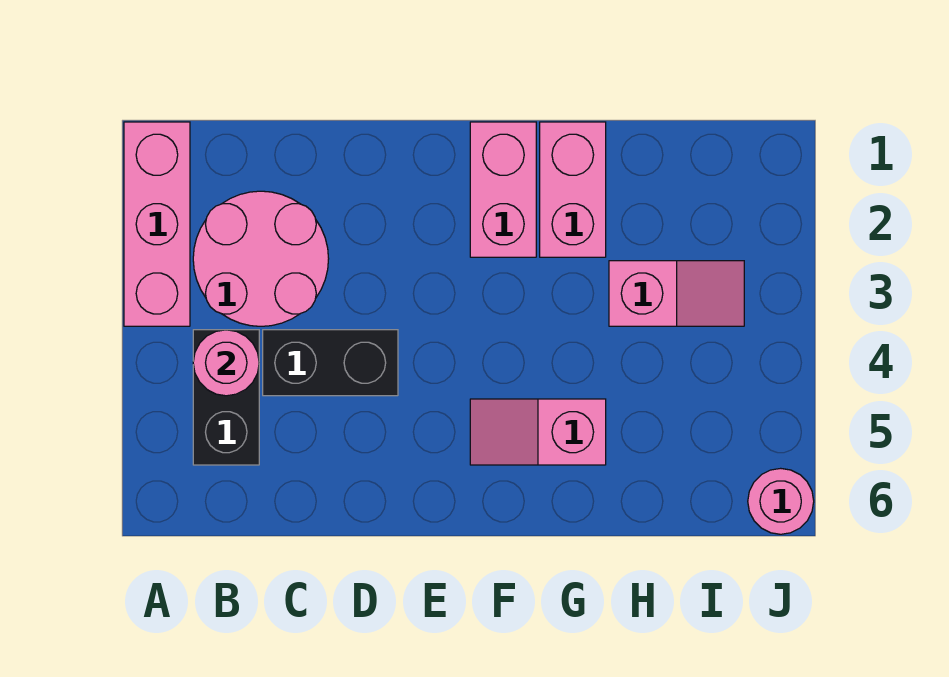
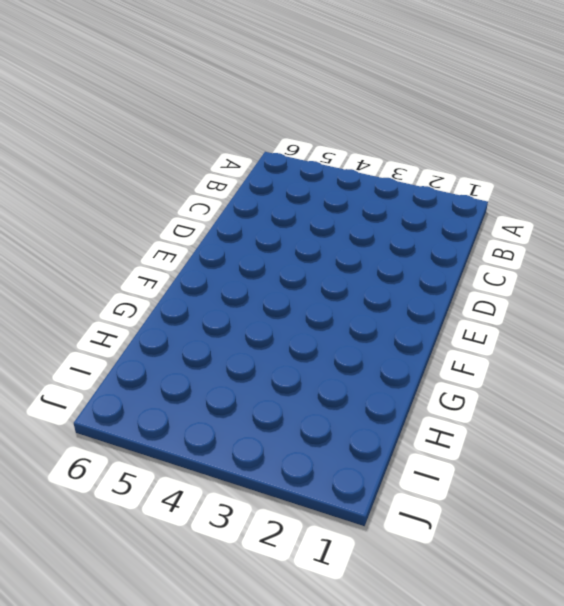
none -> pink brick A1:A3 level 1
none -> pink round brick B2:C3 level 1

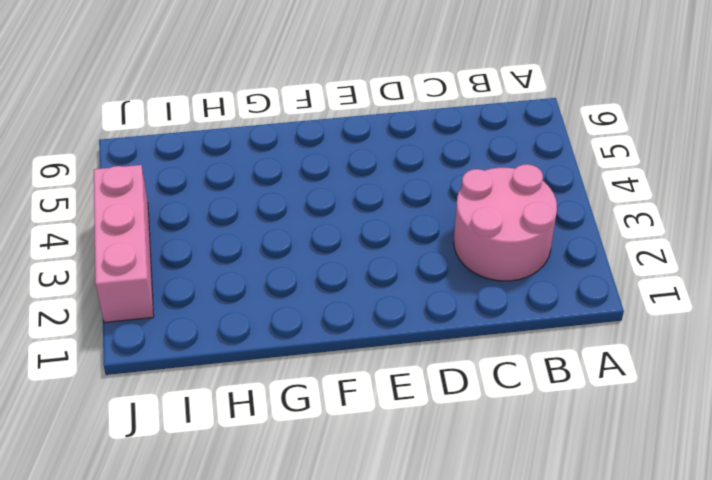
pink brick J2:J4 level 1 -> pink brick A1:A3 level 1
none -> black brick B4:B5 level 1
none -> black brick C4:D4 level 1

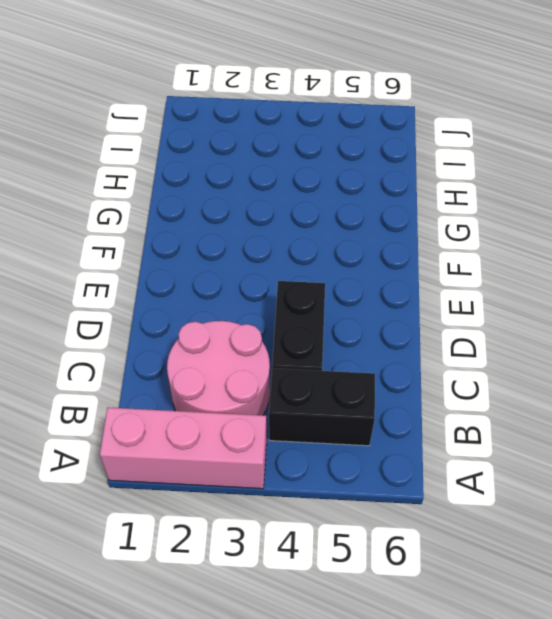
none -> pink brick F1:F2 level 1
none -> pink slope F5:G5 level 1 top G

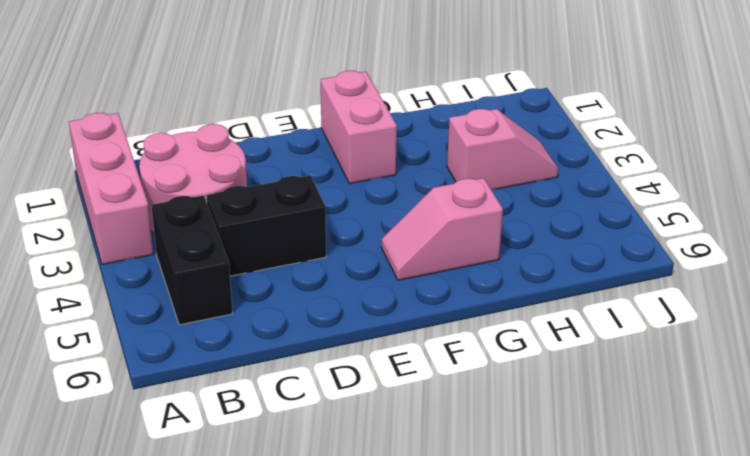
none -> pink brick G1:G2 level 1
none -> pink round brick J6 level 1

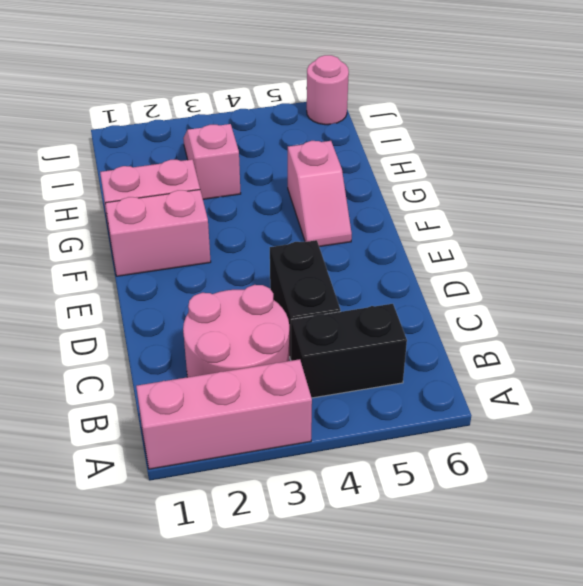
none -> pink round brick B4 level 2

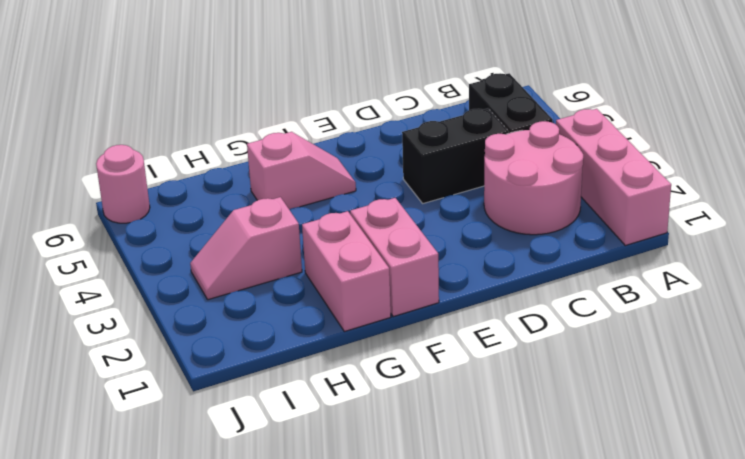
none -> pink round brick B4 level 2

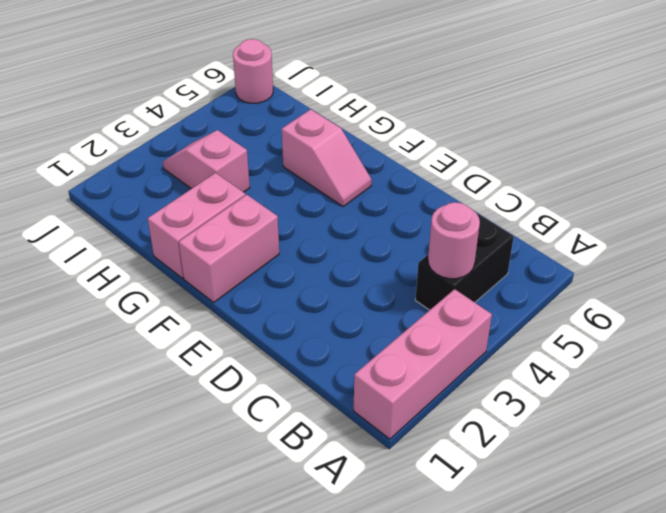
none -> pink round brick B2:C3 level 1
none -> black brick C4:D4 level 1

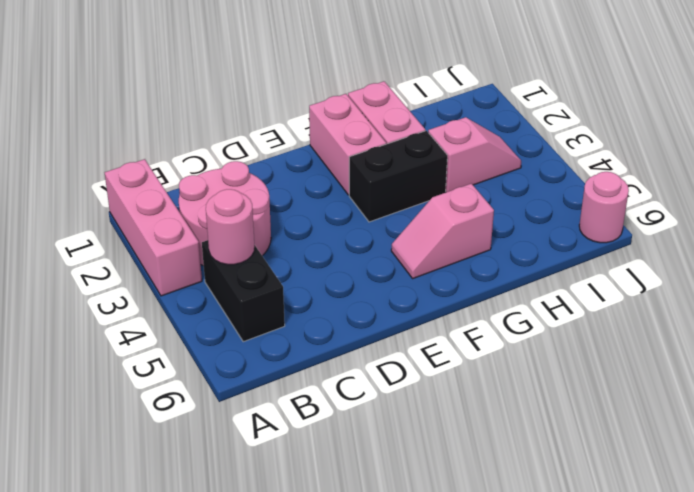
black brick F3:G3 level 1 -> black brick C4:D4 level 1

